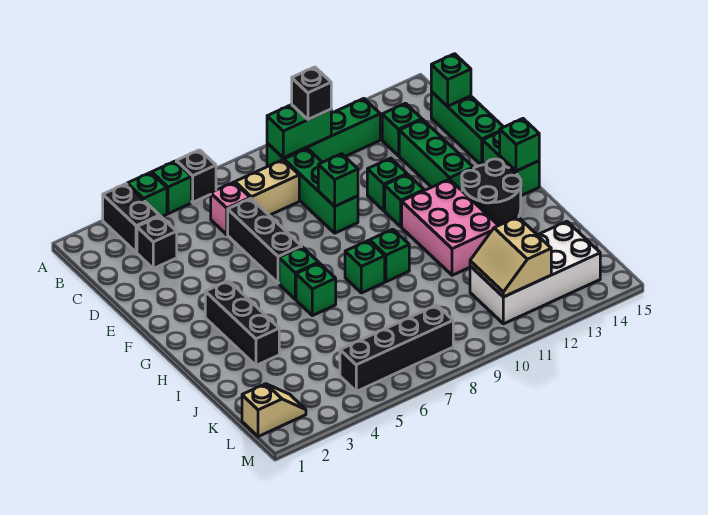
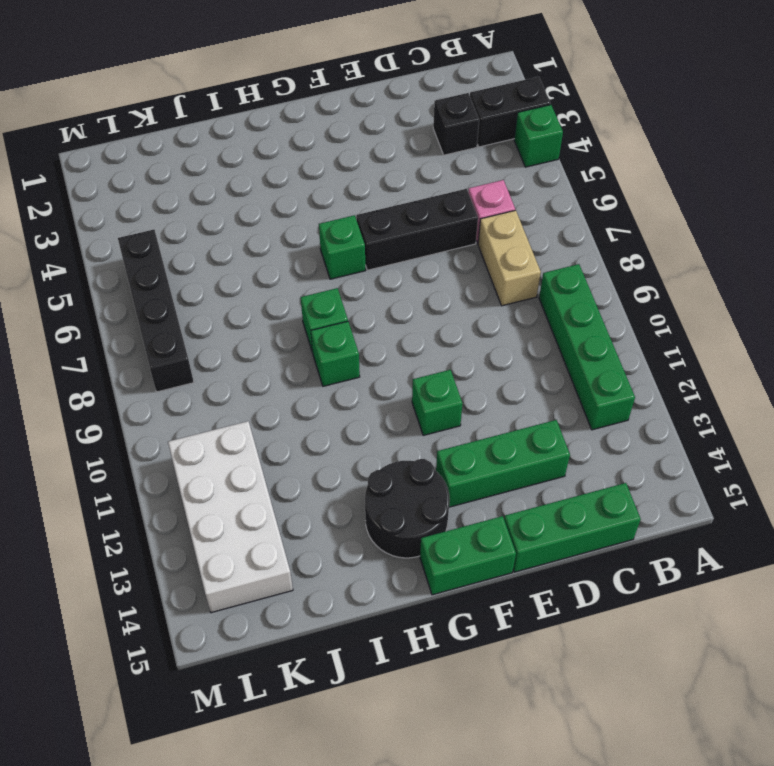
none -> green brick A5 level 1
none -> black brick A6 level 1
none -> green brick C9:E9 level 1
none -> green brick C13 level 1

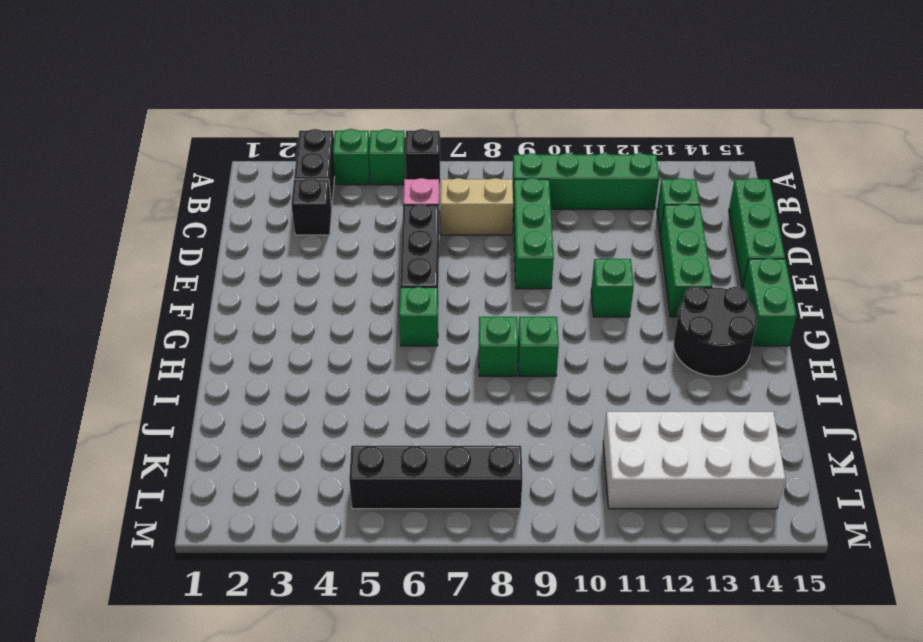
none -> green brick E11 level 1
none -> black brick G3:I3 level 1
none -> pink brick G11:I12 level 1
none -> green brick H6 level 1

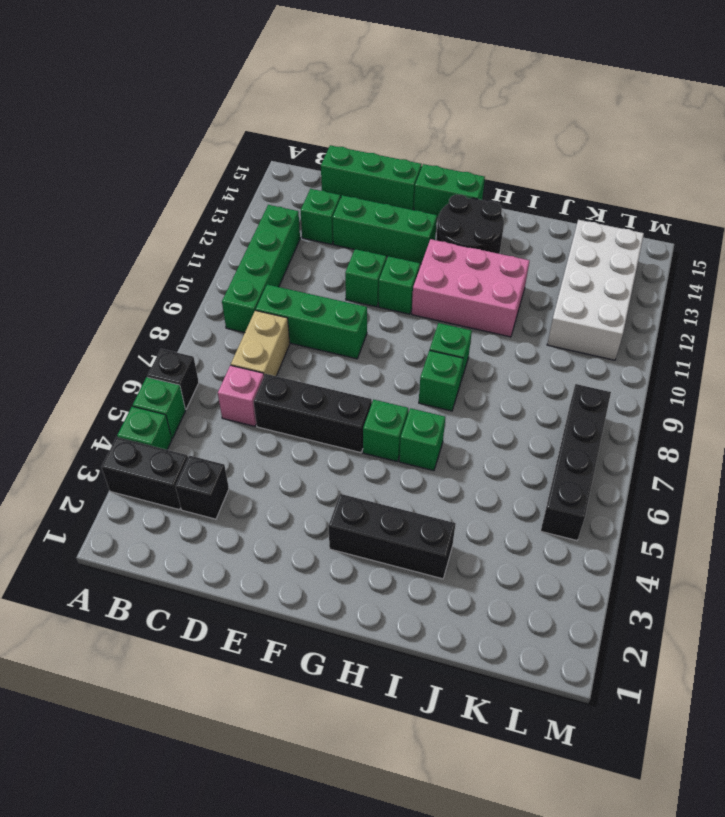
none -> tan slope L1:L2 level 1 top 1
none -> green brick B9:B10 level 2
none -> green brick C15 level 2
none -> green brick E9 level 2

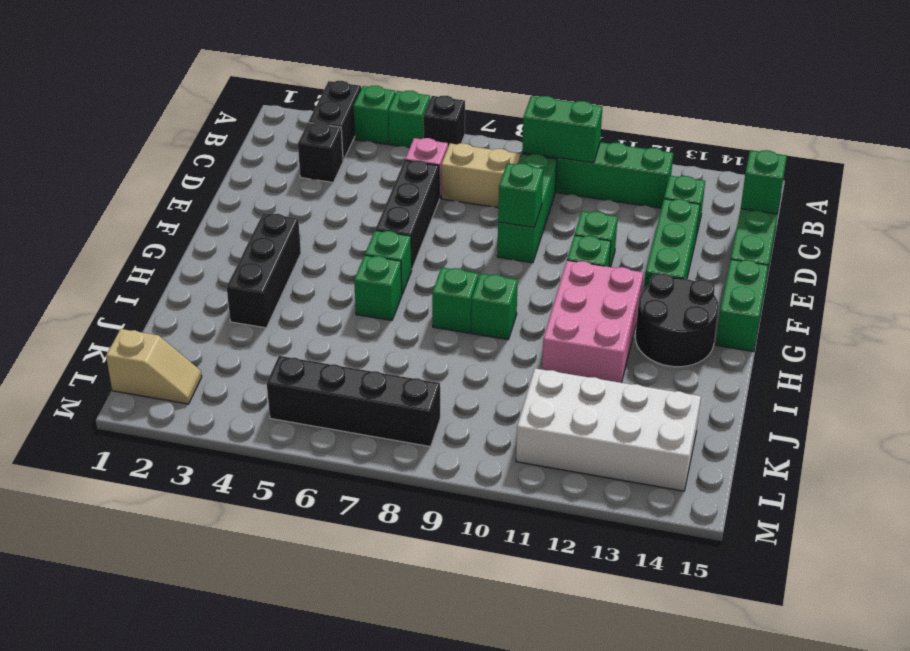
none -> green brick G15 level 2
none -> tan slope K11:L12 level 2 top 12
none -> black brick B10 level 3

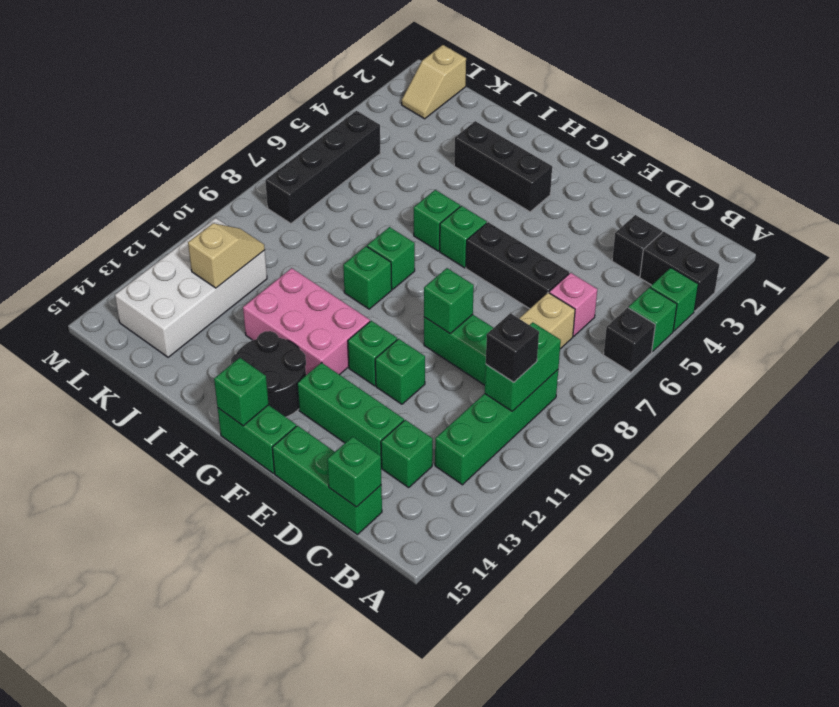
tan slope K11:K12 level 2 top 12 -> tan slope K11:L12 level 2 top 12

